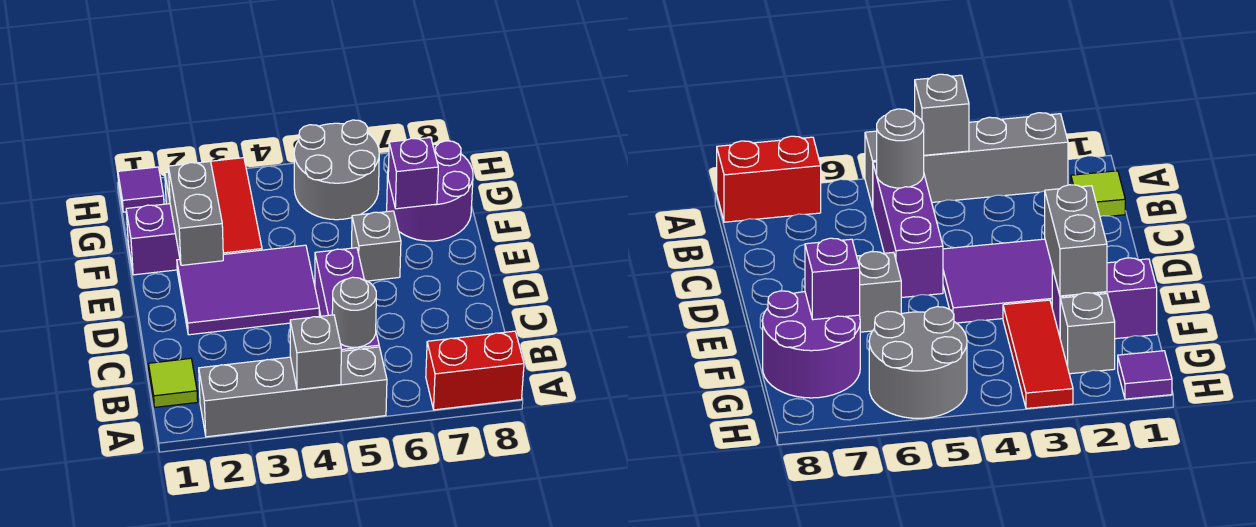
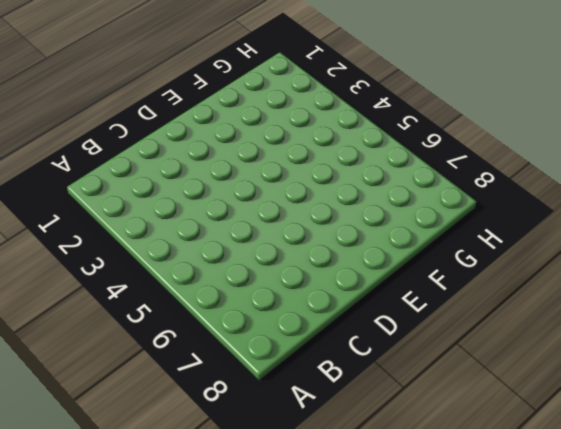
none -> grey brick A2:A5 level 1
none -> red brick A7:A8 level 1
none -> lime tile B1 level 1

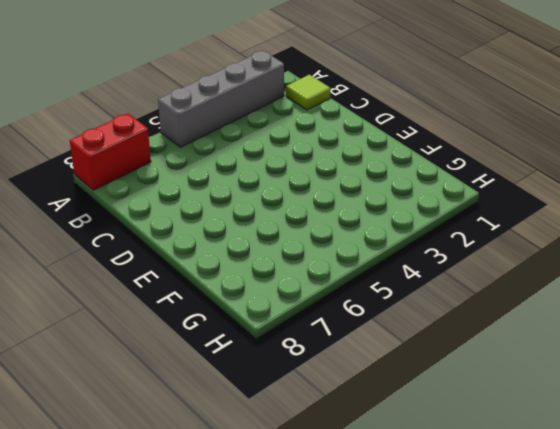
none -> purple brick B5:D5 level 1
none -> purple tile D2:E4 level 1
none -> grey brick E6 level 1

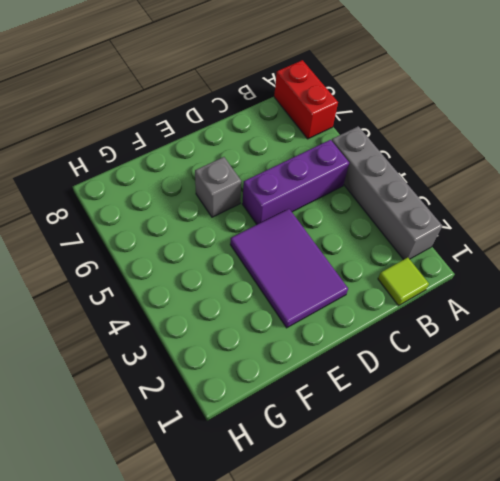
none -> purple brick F1:F2 level 1
none -> red tile F3:H3 level 1
none -> purple round brick F7:G8 level 1

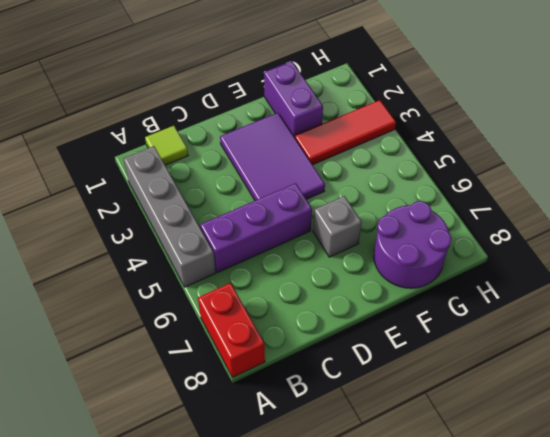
none -> grey brick G2 level 1
none -> grey round brick G5:H6 level 1
none -> purple tile H1 level 1

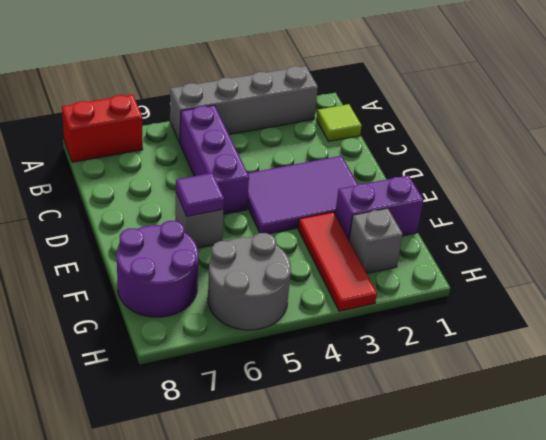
purple tile E6 level 2 -> purple tile H1 level 1
none -> grey brick A4 level 2
none -> grey round brick B5 level 2
none -> grey brick E2:F2 level 2

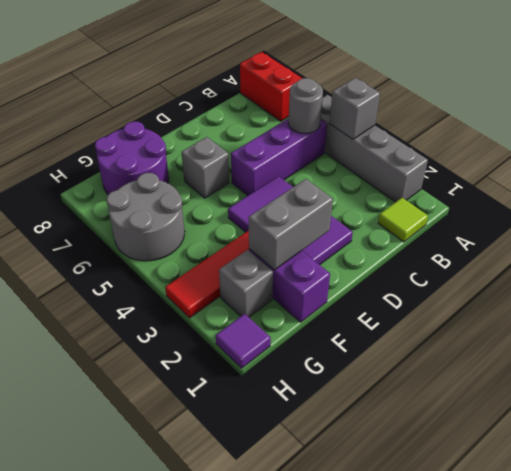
none -> purple brick F7 level 2

